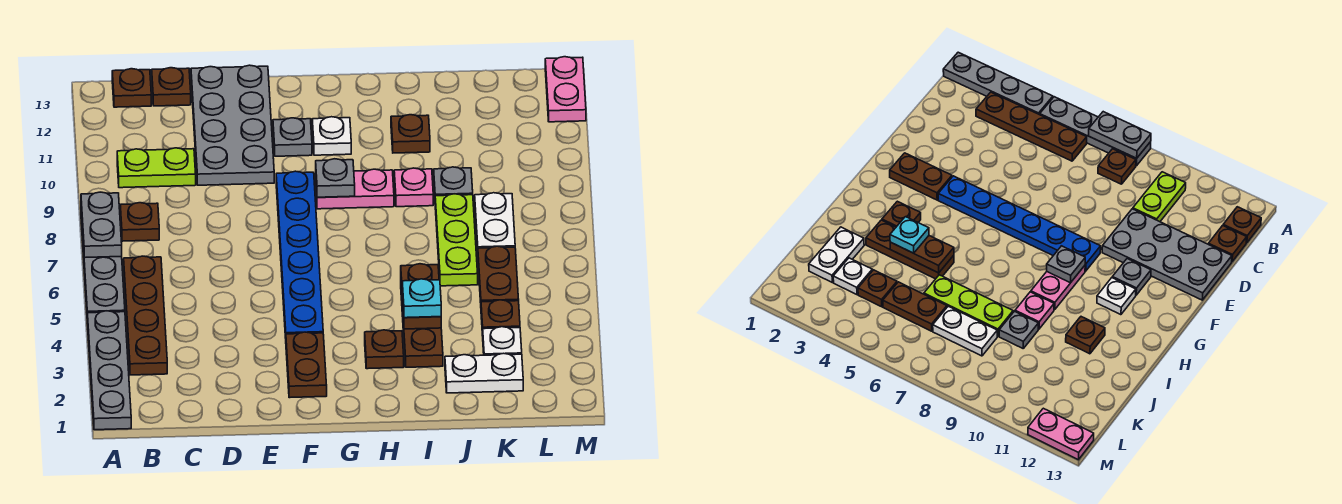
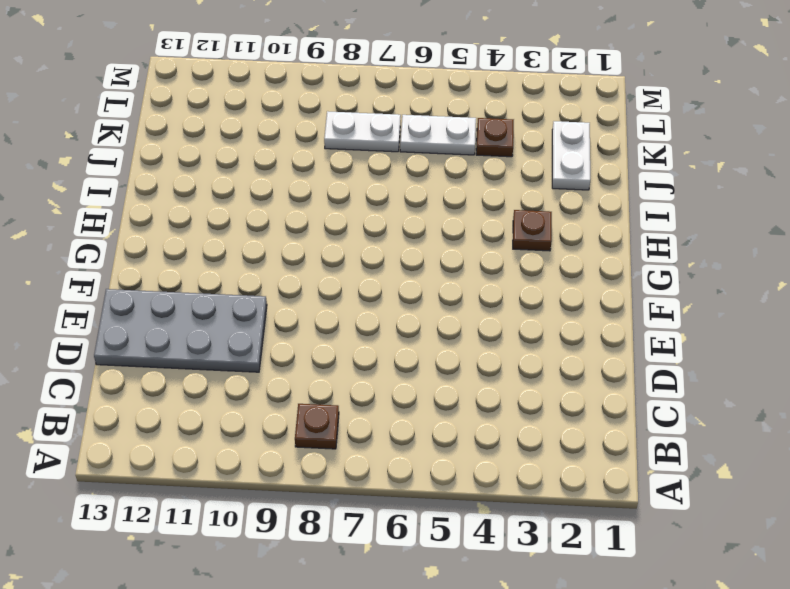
white plate K5:K6 level 1 -> brown plate K5:K6 level 1
none -> grey plate A1:A4 level 1
none -> grey plate A5:A8 level 1
none -> brown plate B3:B6 level 1

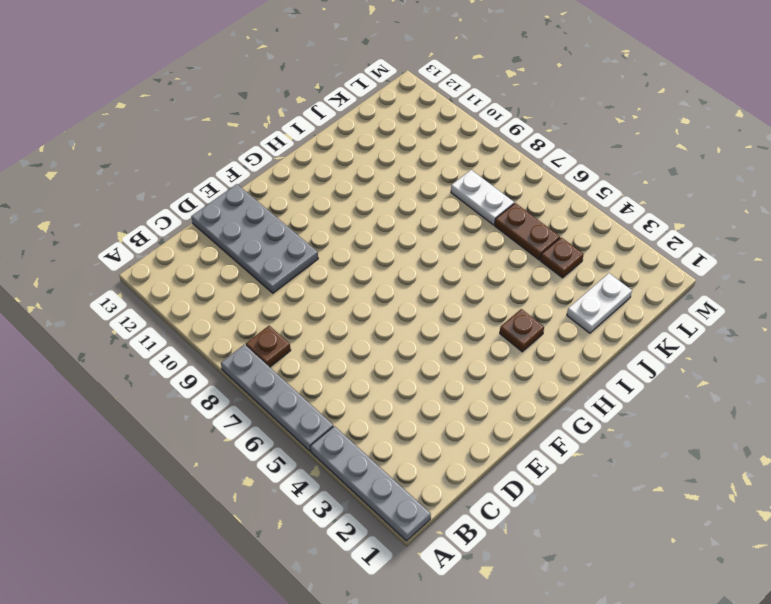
none -> brown plate B3:B6 level 1
none -> lime plate B10:C10 level 1
none -> brown plate B13 level 1

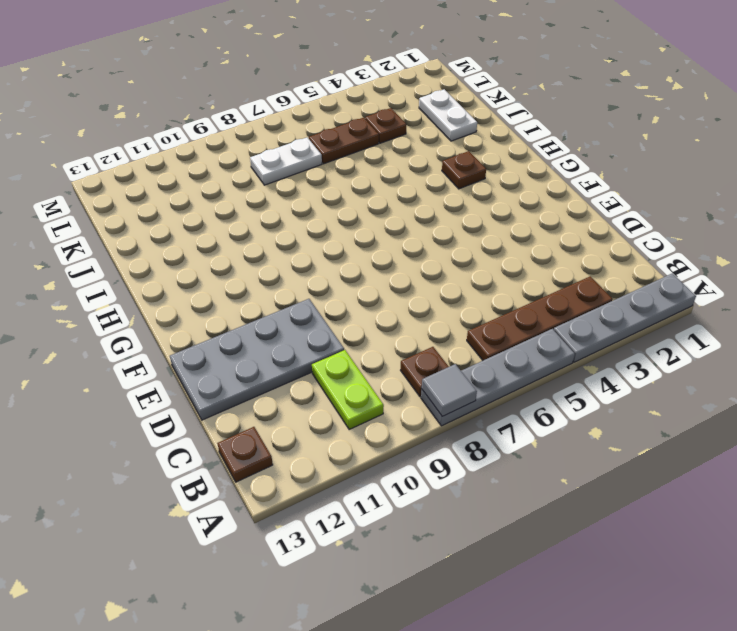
grey tile A8 level 2 -> grey plate A7:A8 level 2
none -> brown plate C13 level 1
none -> brown plate F2:F3 level 1
none -> blue plate F4:F9 level 1

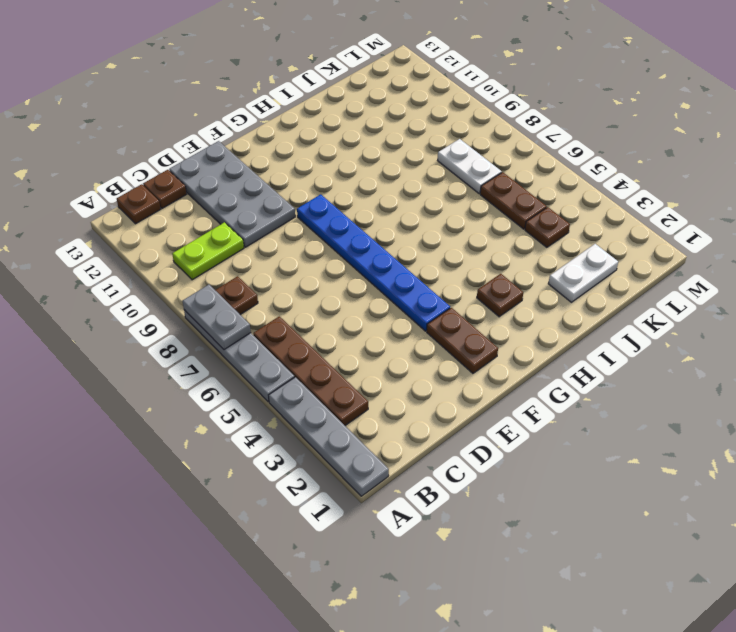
none -> grey plate F11 level 1
none -> pink plate G9:H9 level 1
none -> white plate G11 level 1

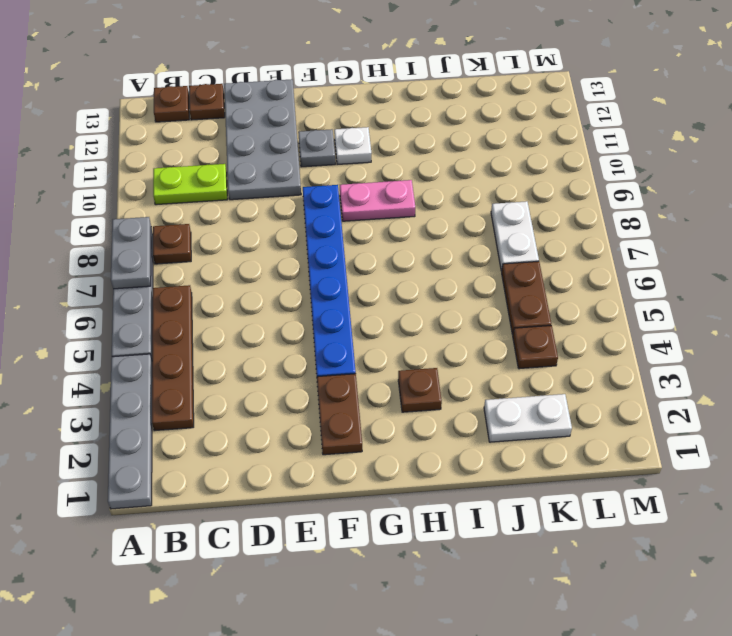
none -> brown plate I3:I5 level 1
none -> pink plate I9 level 1
none -> brown plate I11 level 1

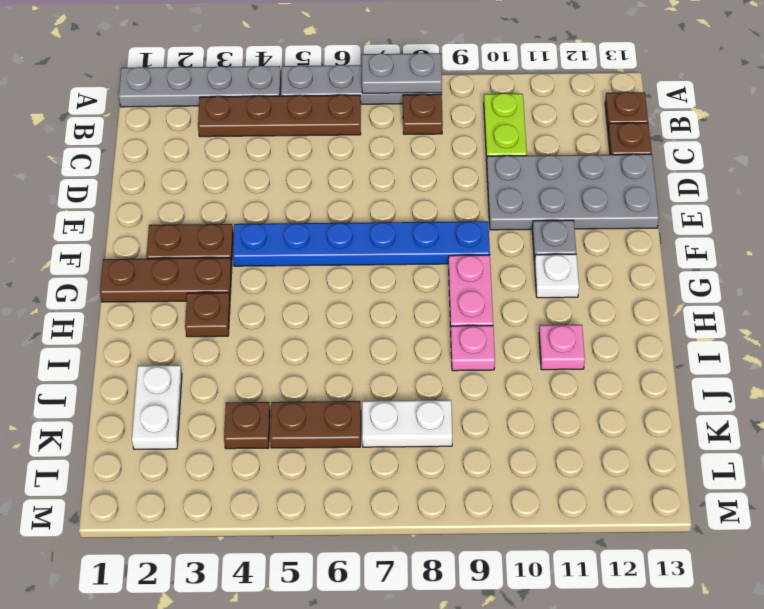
brown plate G1:G3 level 1 -> brown plate I3:I5 level 1
pink plate I11 level 1 -> brown plate I11 level 1
none -> lime plate J6:J8 level 1
none -> grey plate J9 level 1
none -> white plate K3 level 1

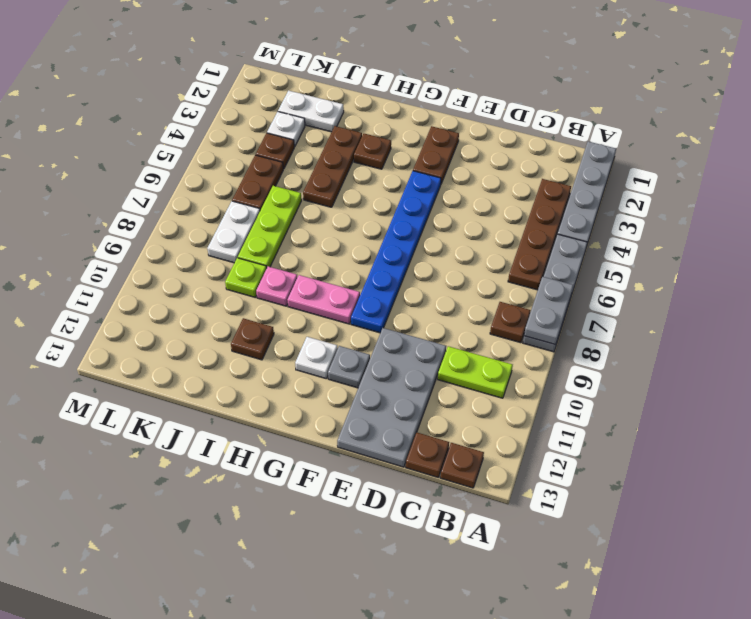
lime plate J9 level 1 -> grey plate J9 level 1
none -> pink plate M12:M13 level 1
none -> grey plate G9 level 2
none -> brown plate I4:I5 level 2

